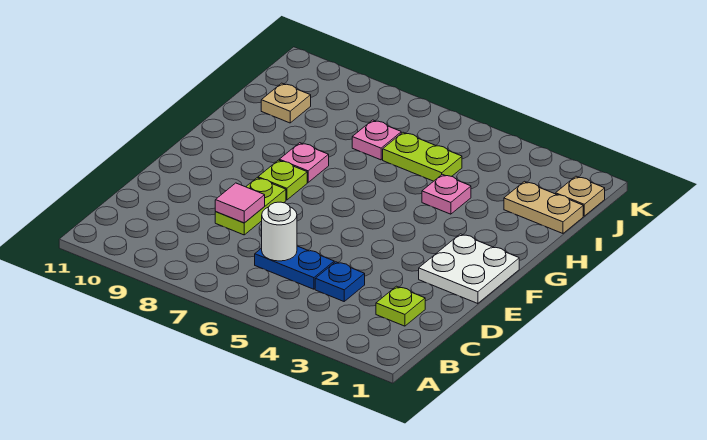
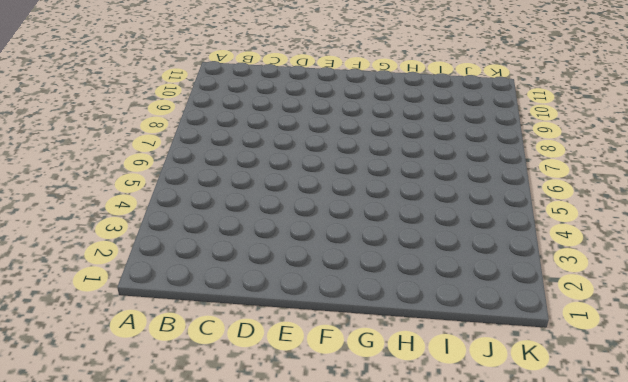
none -> lime plate C2 level 1
none -> blue plate C4 level 1
none -> blue plate C5:C6 level 1

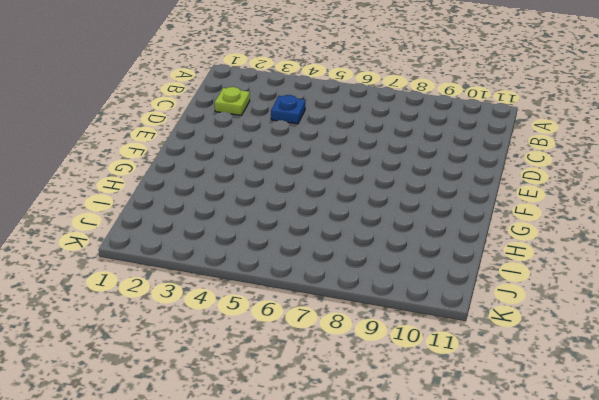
none -> blue plate C5:C6 level 1
none -> lime plate D8:E8 level 1
none -> white plate E1:F2 level 1

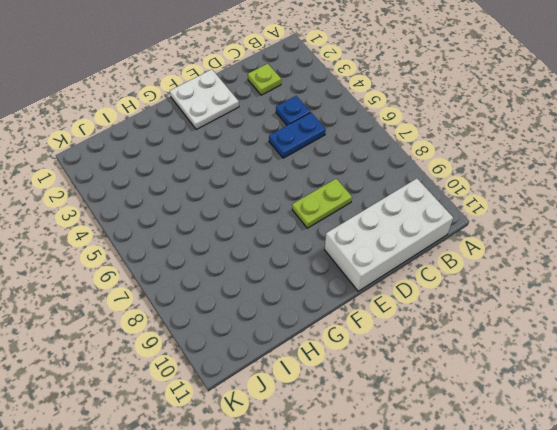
white brick B10:E11 level 1 -> none
blue plate C5:D5 level 1 -> blue plate C5:C6 level 1
none -> lime plate F8 level 1
none -> pink plate G8 level 1
none -> pink plate H4 level 1

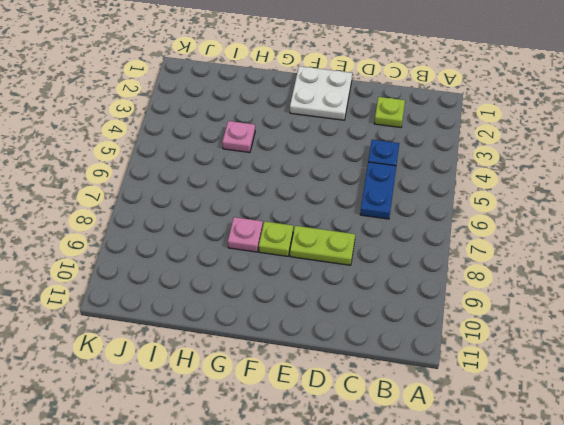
none -> tan plate I1:I2 level 1
none -> lime plate I5:I6 level 1
none -> pink plate I7 level 1

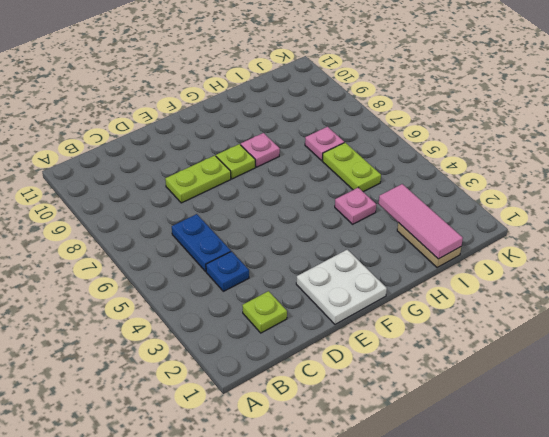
pink tile I1:I3 level 2 -> none
none -> tan plate I10 level 1
none -> tan plate J1 level 1
none -> white round brick C6 level 2

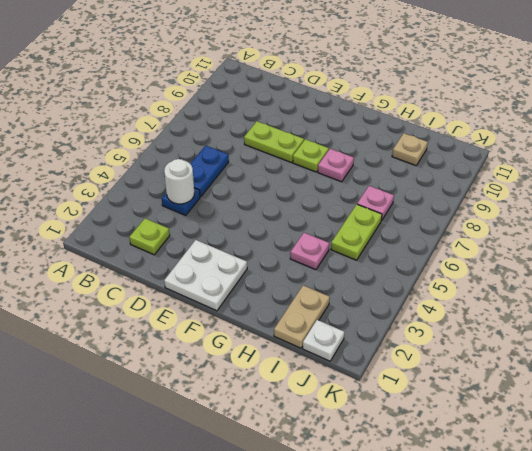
white round brick C4 level 2 -> white round brick C6 level 2
white plate J1 level 1 -> tan plate J1 level 1
none -> pink tile D8 level 2

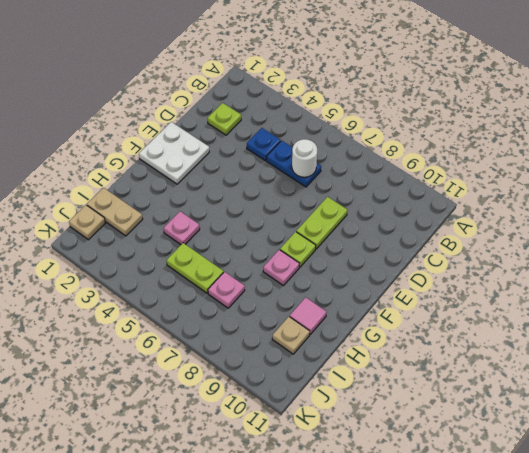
pink tile H10 level 1 -> pink tile D8 level 2

